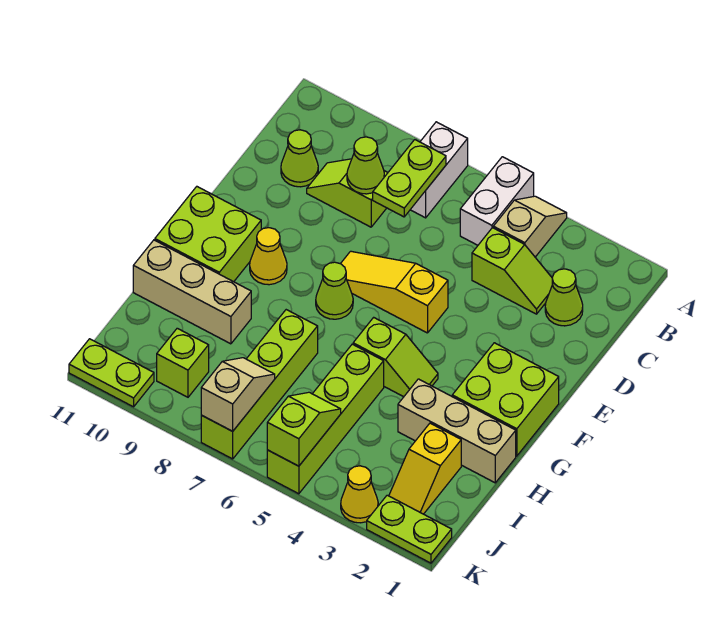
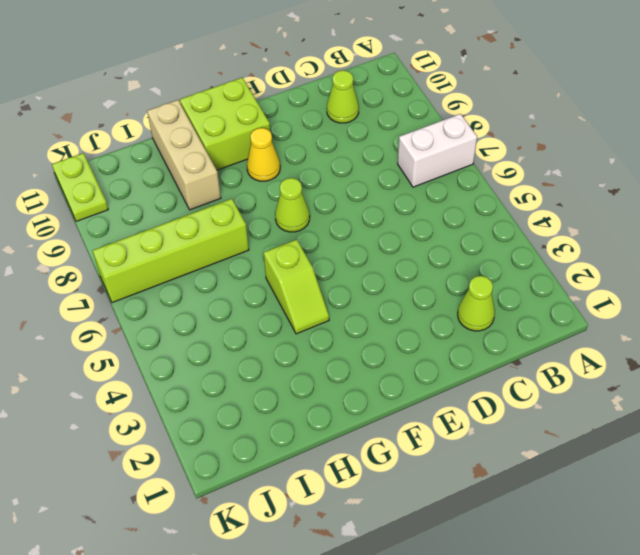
none -> tan slope A4:B4 level 1 top B
none -> white brick A5:B5 level 1
none -> lime slope C3:C4 level 1 top 4

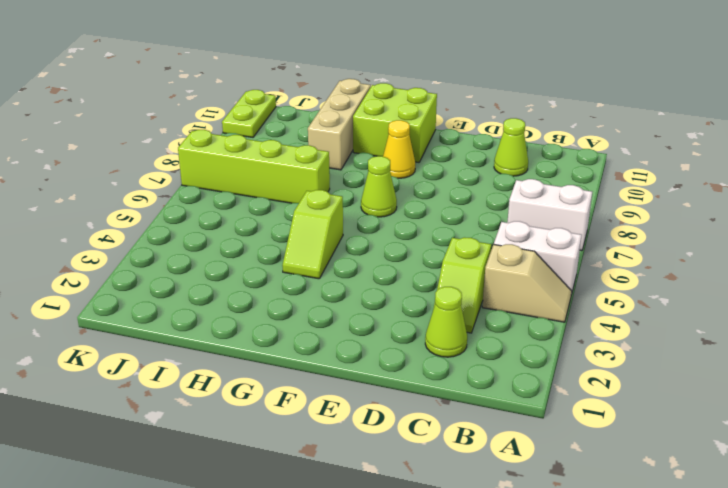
none -> lime slope C8:C9 level 1 top 8
none -> yellow slope E5:E7 level 1 top 5
none -> lime brick F1:G2 level 1

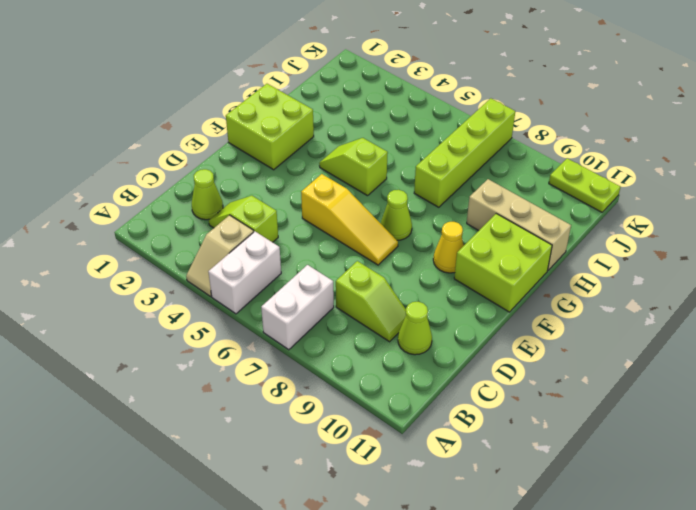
none -> tan brick H1:H3 level 1
none -> lime brick H5:K5 level 1
none -> yellow slope I2:J2 level 1 top I

